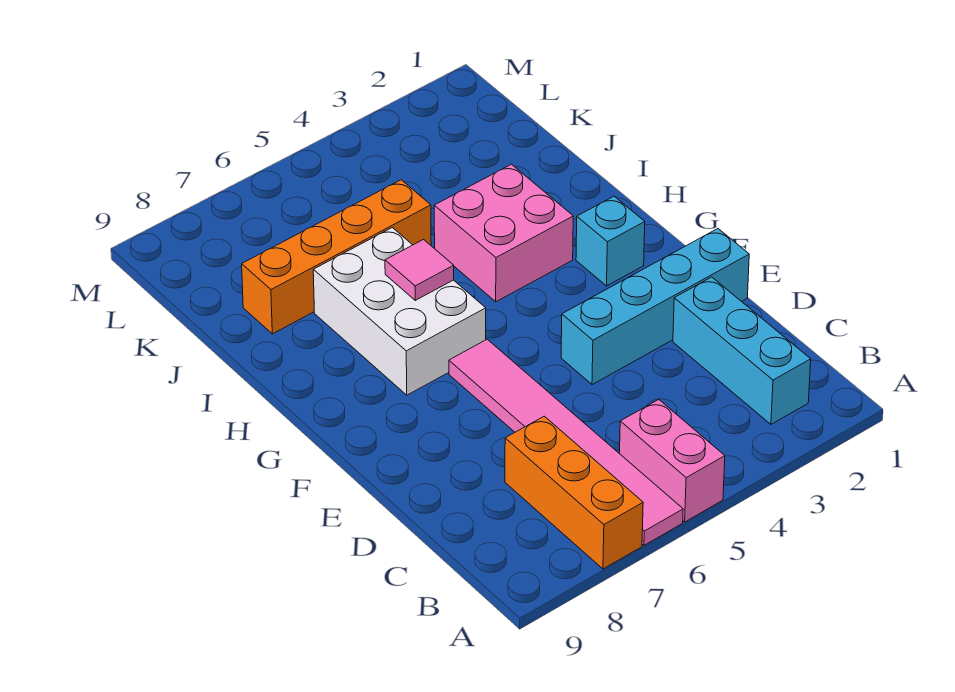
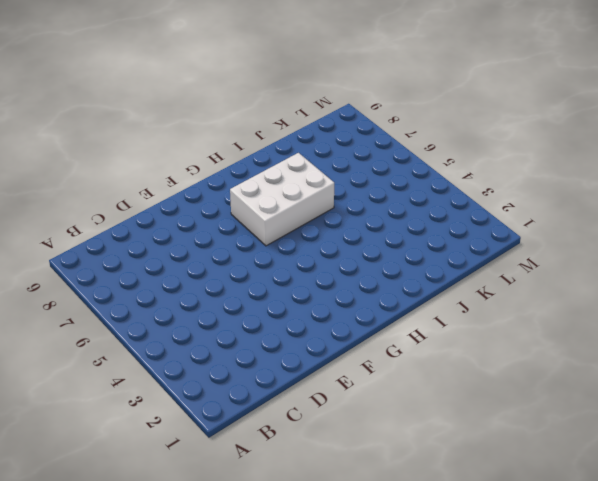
none -> pink brick A5:B5 level 1
none -> pink tile A6:F6 level 1

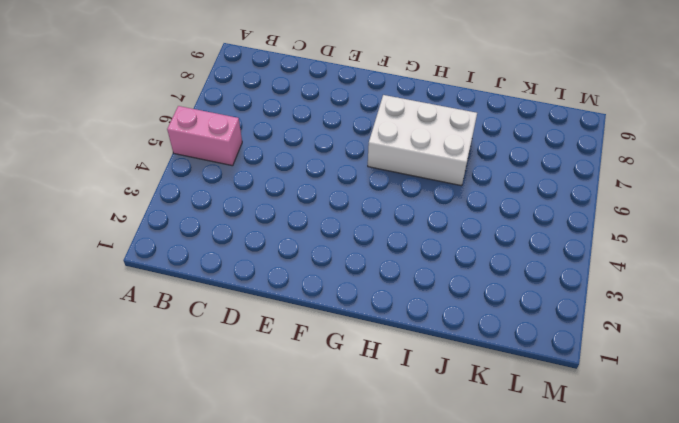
none -> pink tile A6:F6 level 1
none -> orange brick A7:C7 level 1

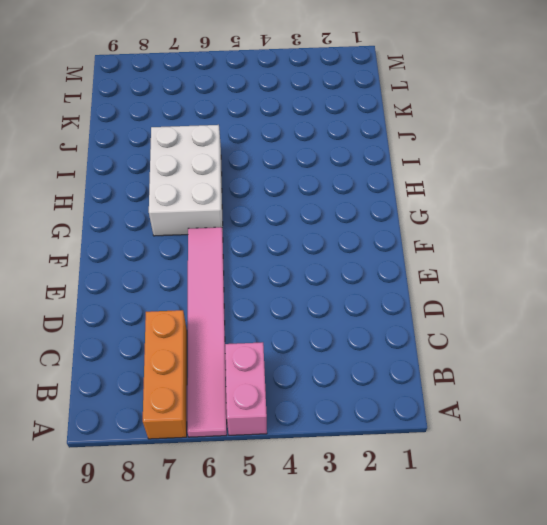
none -> cyan brick B2:D2 level 1
none -> cyan brick E1:E4 level 1

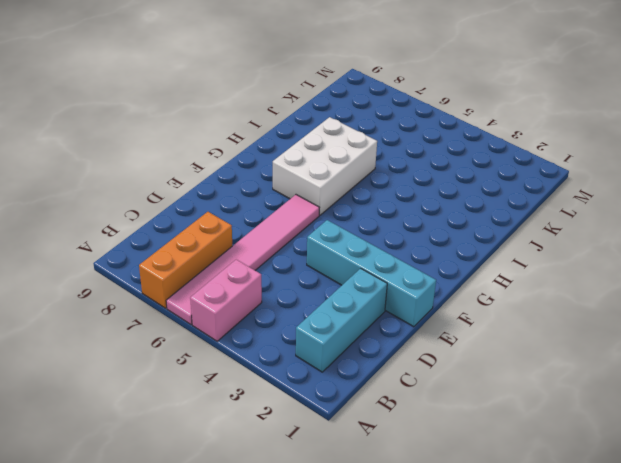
none -> cyan brick G2 level 1
none -> pink brick H3:I4 level 1

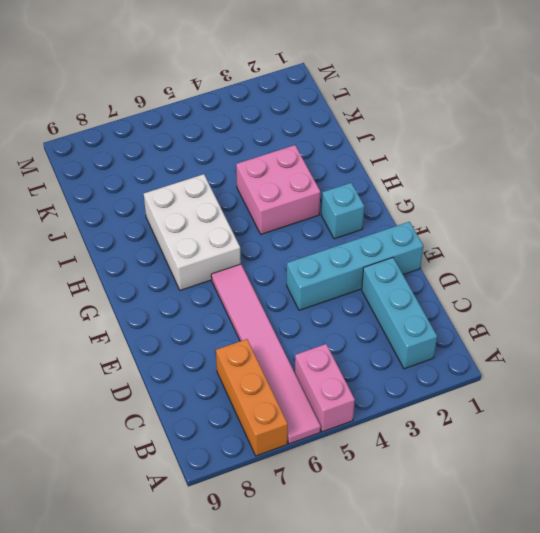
none -> orange brick J5:J8 level 1
none -> pink tile H6 level 2

